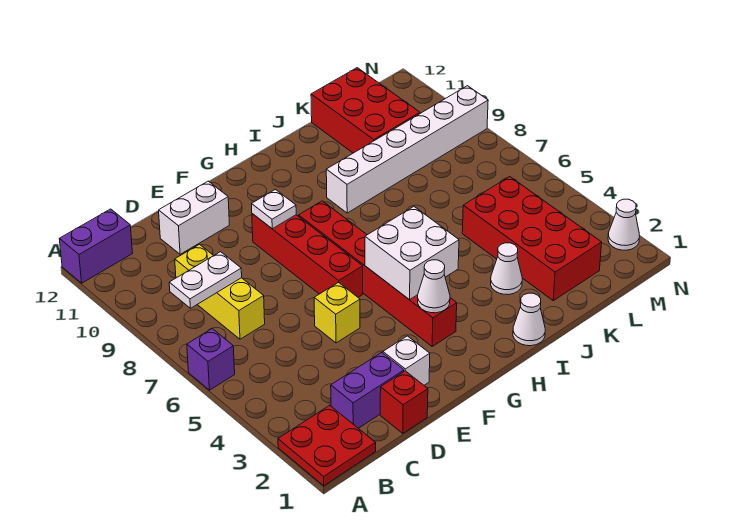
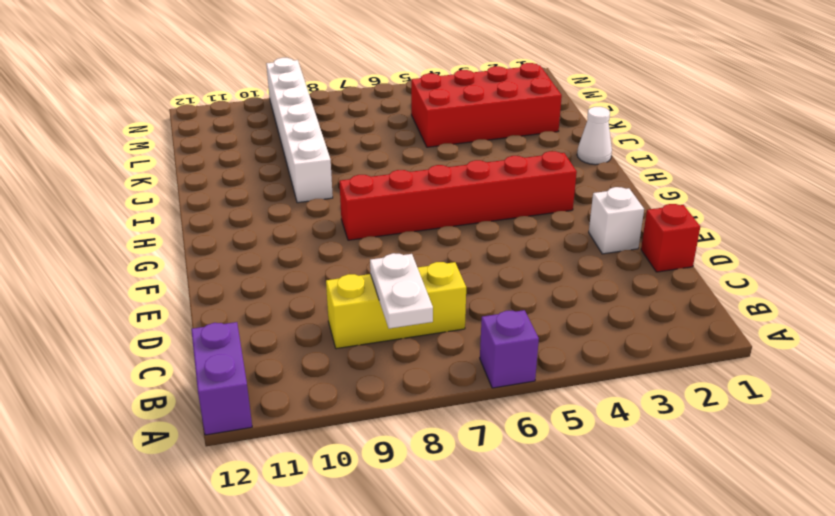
none -> red plate A1:B2 level 1
none -> purple brick C2:D2 level 1
none -> white brick D11:E11 level 1

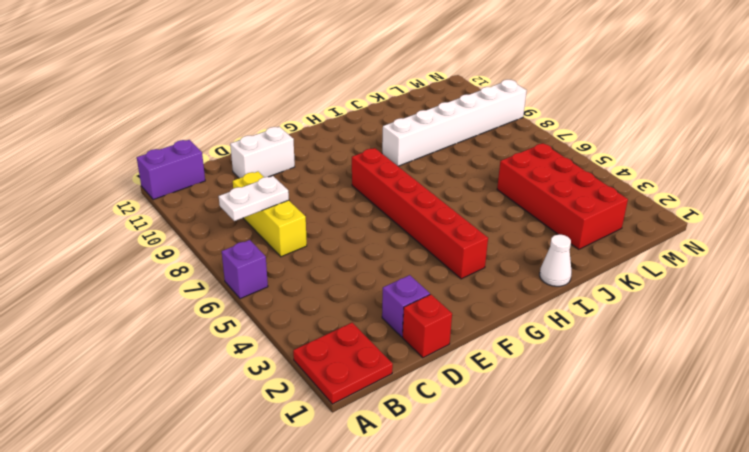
purple brick D2 level 1 -> purple brick C2:D2 level 1
none -> white brick E2 level 1
none -> yellow brick E5 level 1
none -> red brick F6:F9 level 1

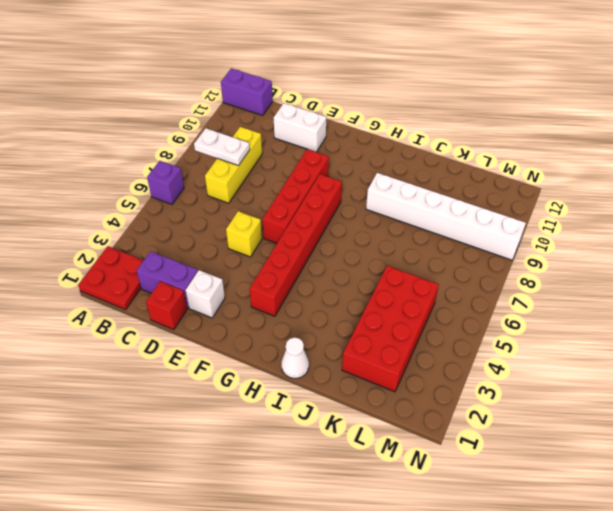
none -> white cone J3 level 1
none -> red brick K10:L12 level 1
none -> white cone N2 level 1

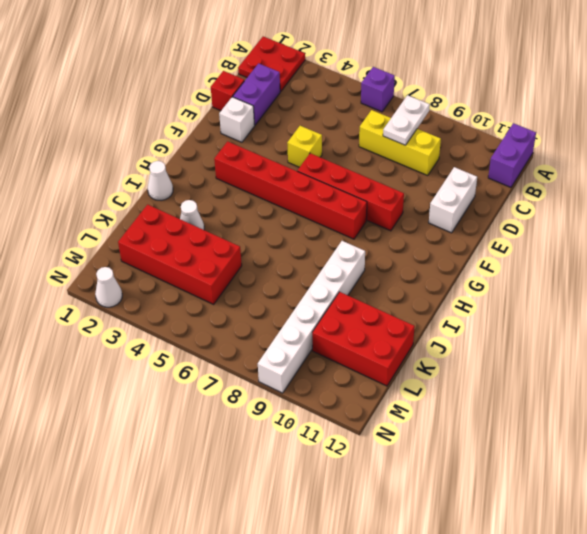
none -> white plate F9 level 2
none -> white cone G3 level 2
none -> white brick G4:H5 level 2

